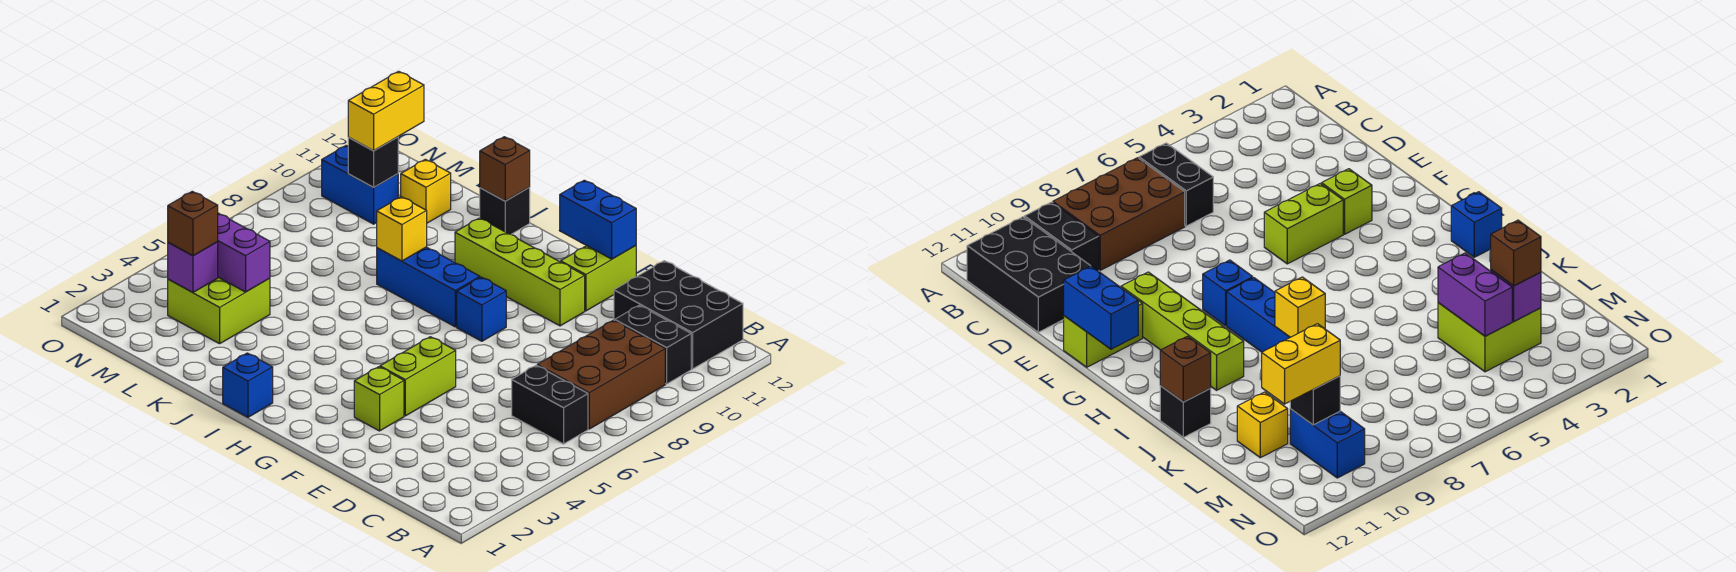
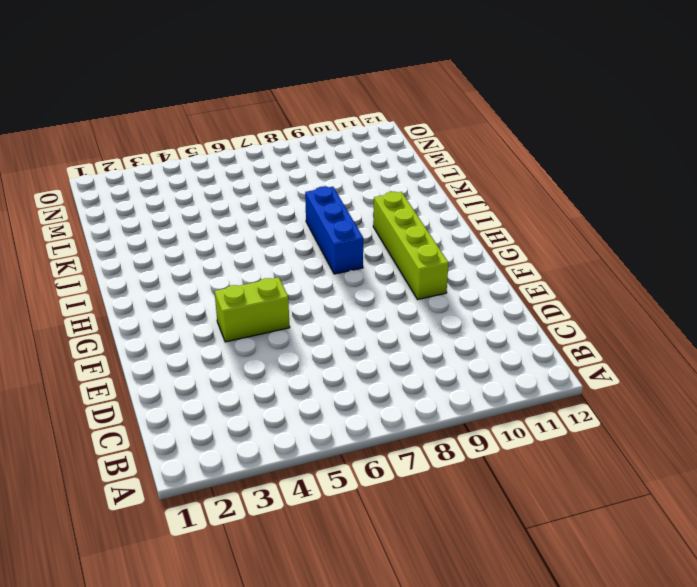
none -> black brick B6:C6 level 1
none -> brown brick B7:C9 level 1
none -> black brick B10:C10 level 1

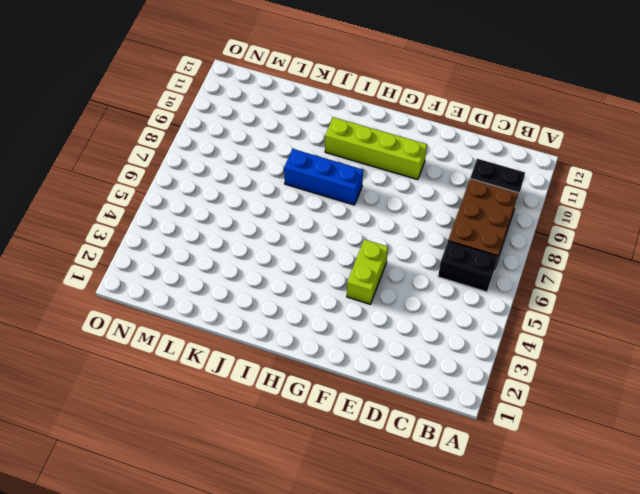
none -> black brick B11:D12 level 1
none -> lime brick F3 level 1
none -> lime brick F11:F12 level 1

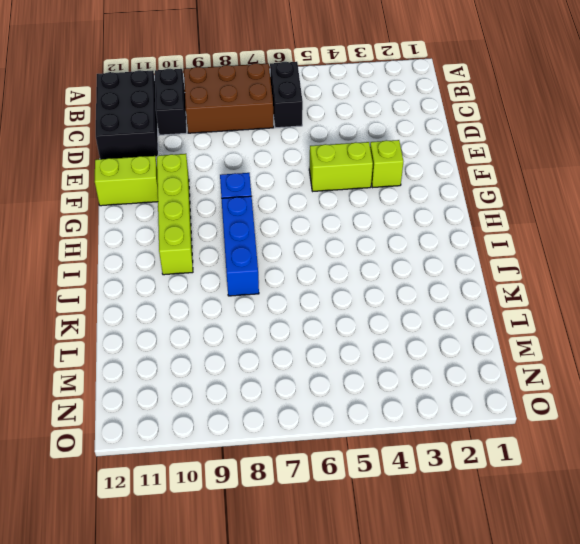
none -> blue brick I1 level 1
none -> black brick J12 level 1
none -> lime brick L3:M4 level 1

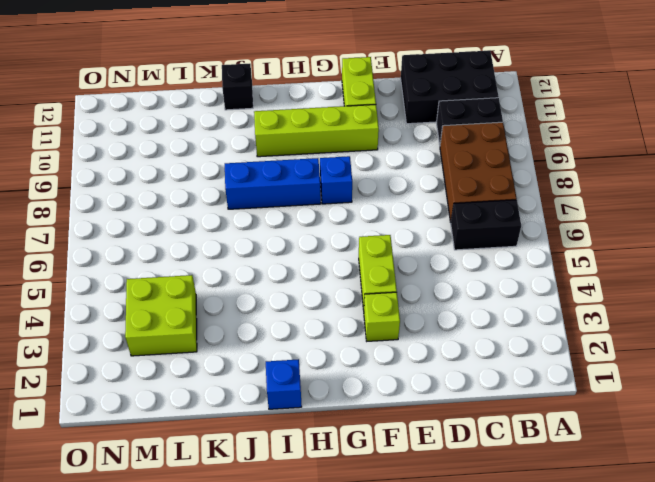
none -> yellow brick L11 level 1
none -> blue brick M10:N10 level 1
none -> blue brick F12:G12 level 2

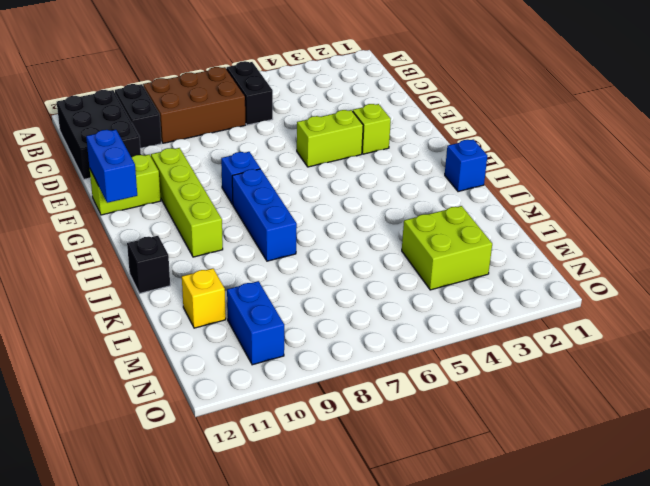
none -> yellow brick J8 level 2
none -> brown brick J12 level 2
none -> purple brick L4:M4 level 2

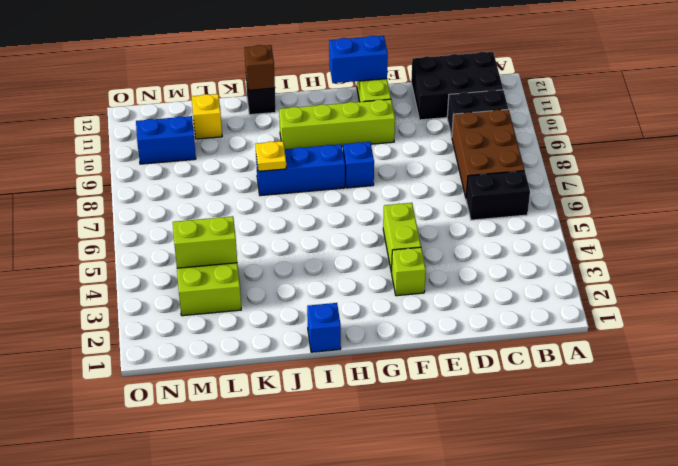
yellow plate J8 level 2 -> yellow brick J8 level 2
lime brick L4:M4 level 2 -> purple brick L4:M4 level 2
none -> purple brick M3 level 2
none -> black brick M10 level 2
none -> brown brick M3 level 3

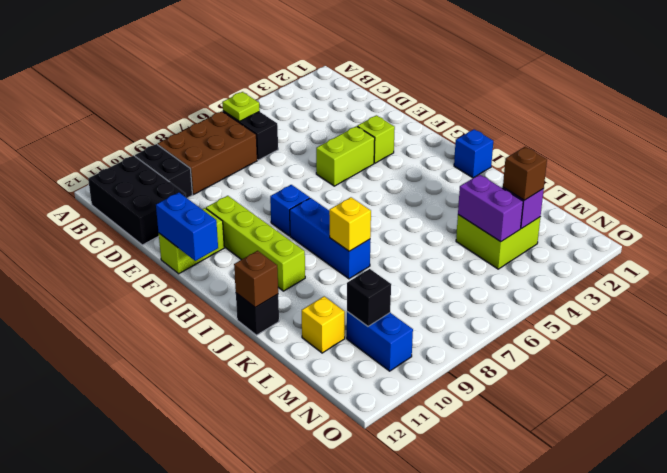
lime plate B6 level 2 -> none
none -> yellow brick M10:M11 level 3

